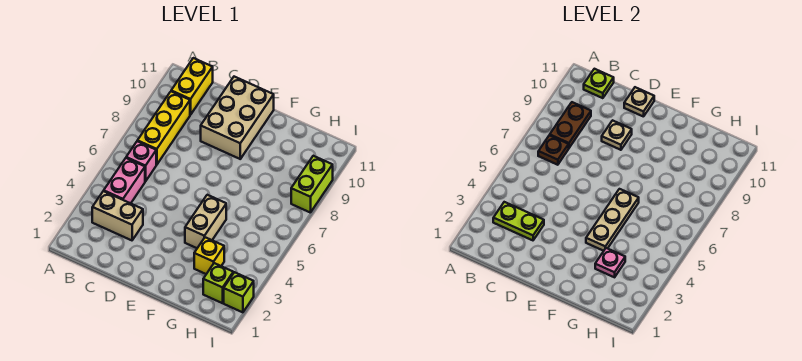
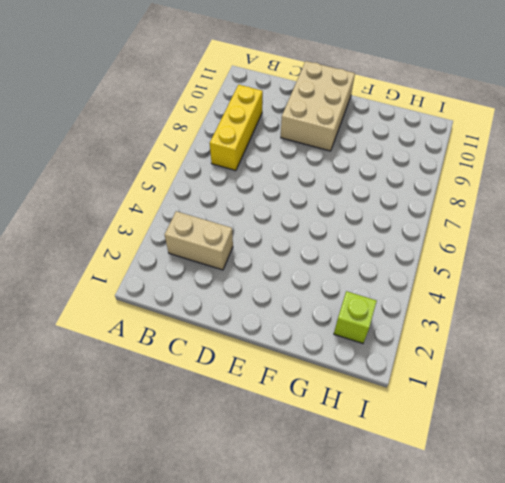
none -> pink brick B4:B5 level 1
none -> pink brick B6 level 1
none -> yellow brick B10:B11 level 1

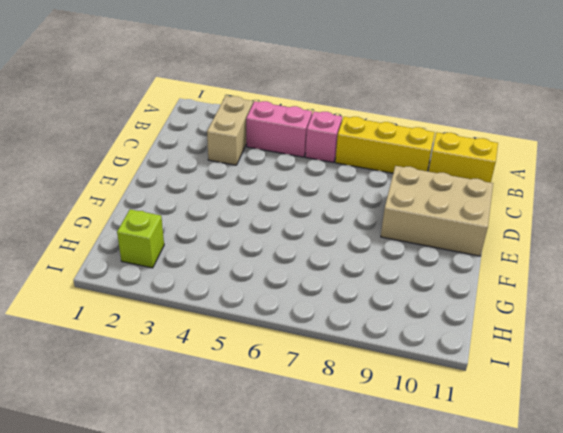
none -> tan brick F4:F5 level 1
none -> yellow brick G3 level 1
none -> lime brick I2 level 1

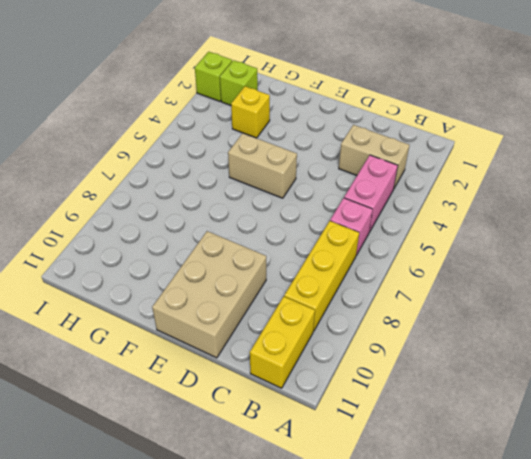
tan brick E5:F5 level 1 -> tan brick F4:F5 level 1
none -> lime brick I8:I9 level 1
none -> lime plate B3:C3 level 2
none -> brown plate B7 level 2

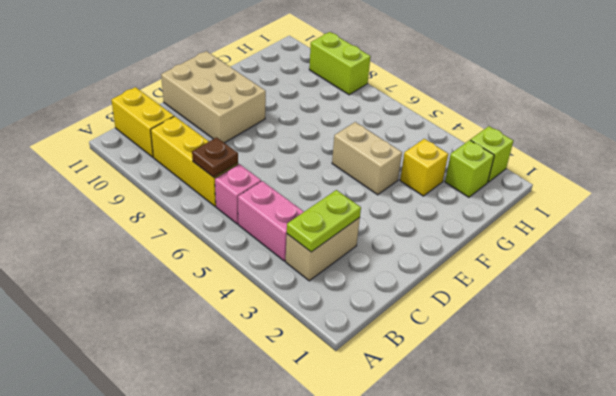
none -> brown plate B8:B9 level 2
none -> lime plate B11 level 2
none -> tan plate D9 level 2

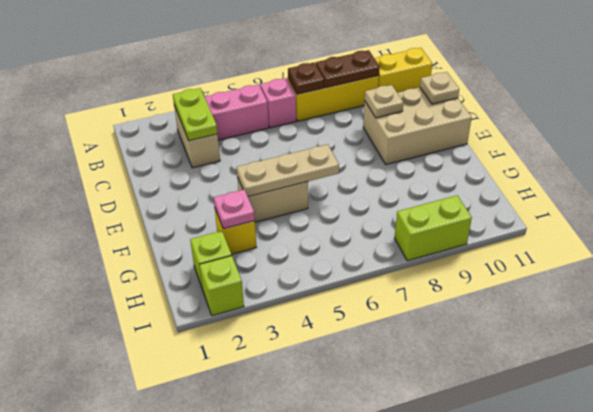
none -> lime plate B11 level 2

